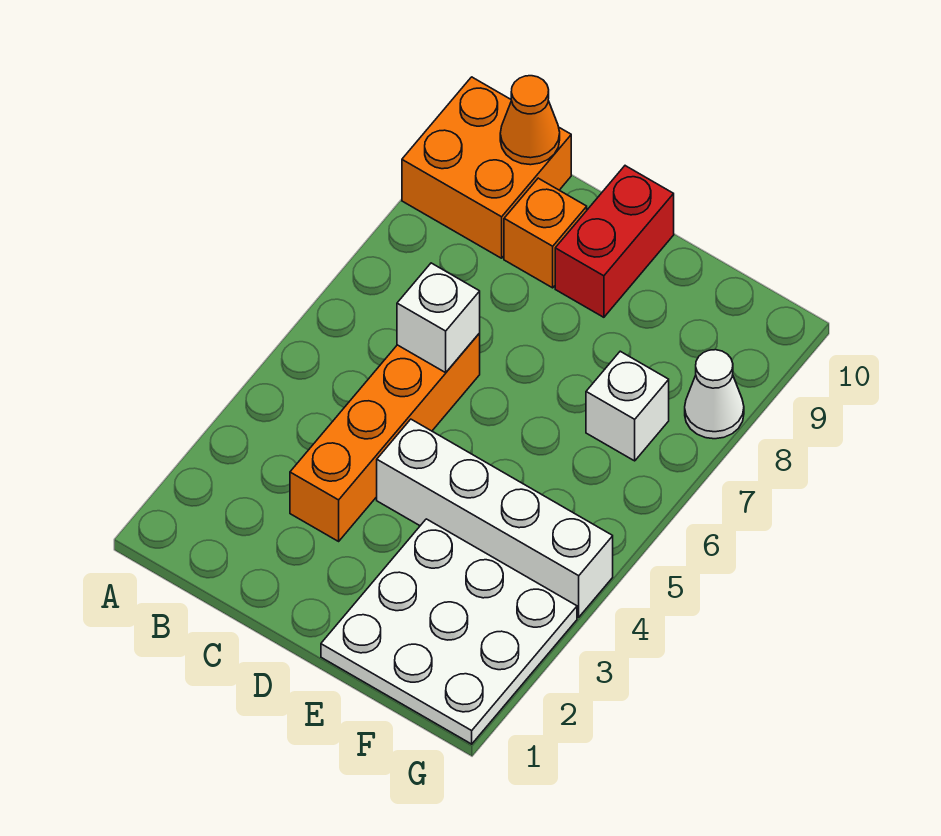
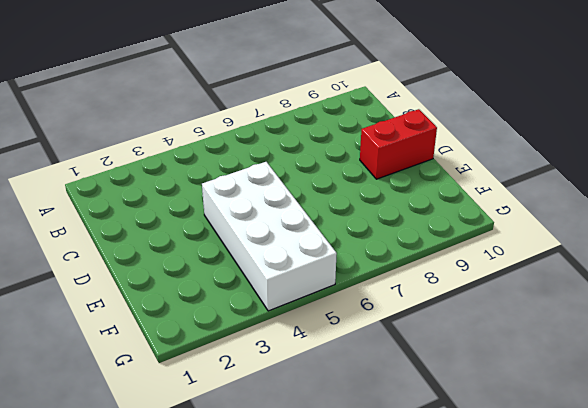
white brick D4:G5 level 1 -> white brick D4:G4 level 1
none -> orange brick A9:B10 level 1
none -> orange brick C3:C6 level 1

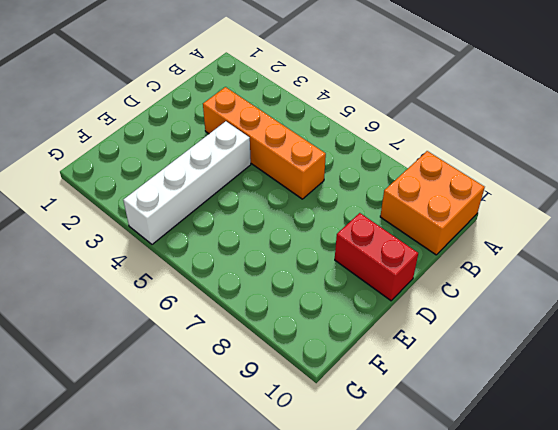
none -> orange brick C9 level 1
none -> white plate E1:G3 level 1

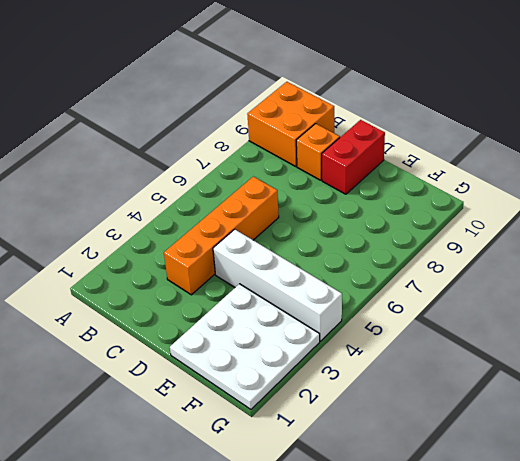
none -> white brick F7 level 1
none -> white cone G8 level 1

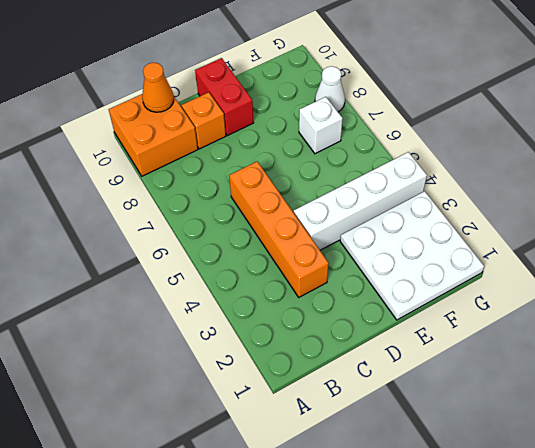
none -> white brick C6 level 2

